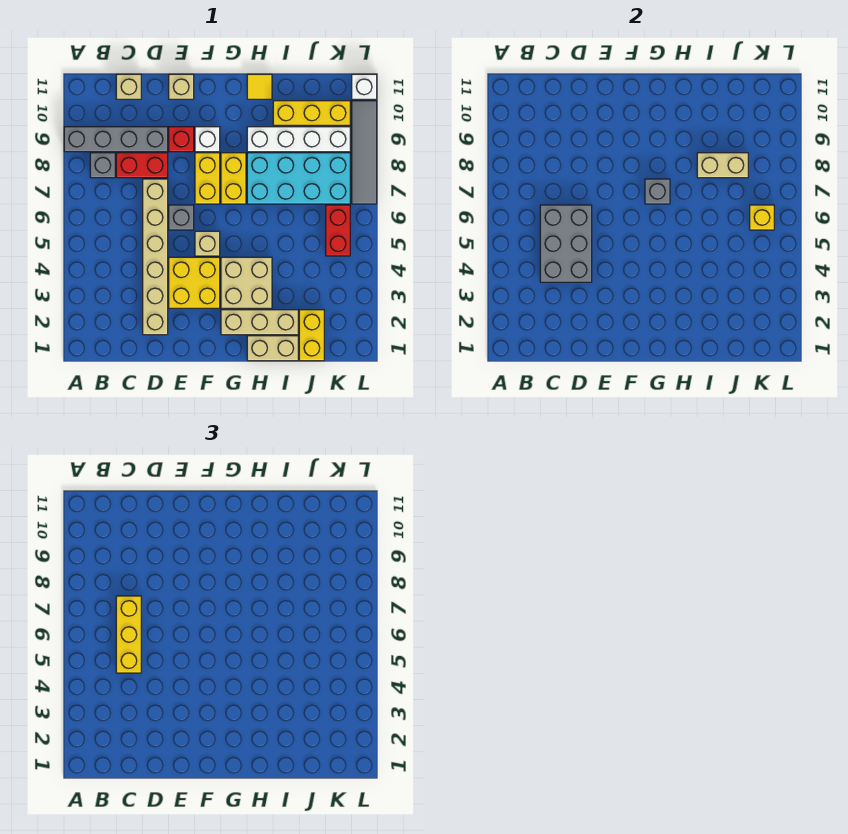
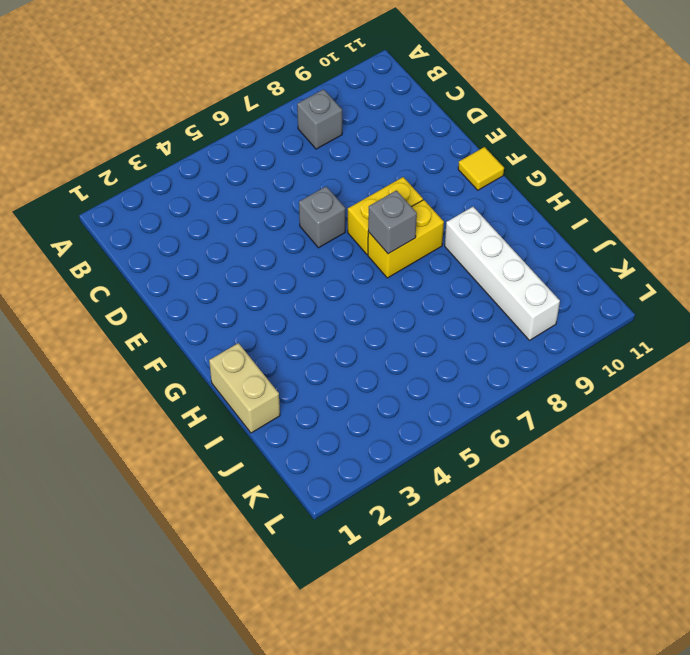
yellow tile F11 level 1 -> yellow tile H11 level 1
none -> grey brick A9:D9 level 1
none -> red brick C8:D8 level 1
none -> tan brick C11 level 1

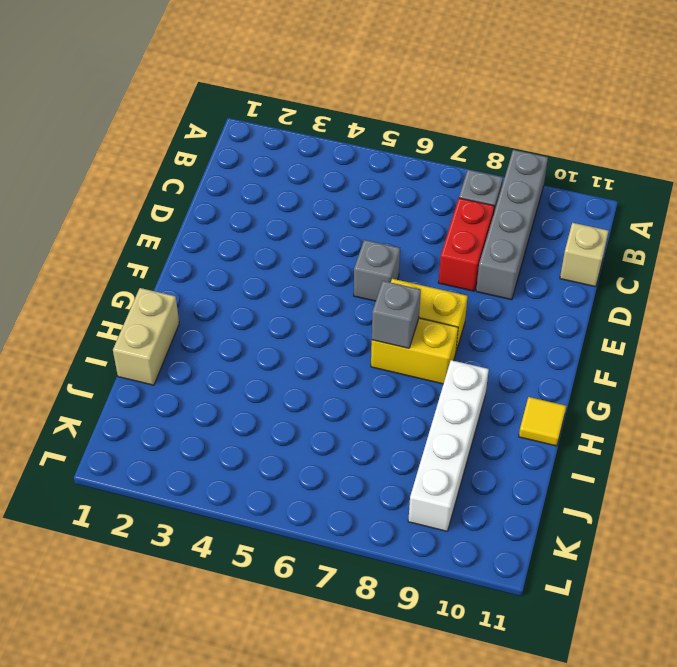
none -> tan brick D2:D7 level 1
none -> yellow brick E3:F4 level 1
none -> red brick E9 level 1

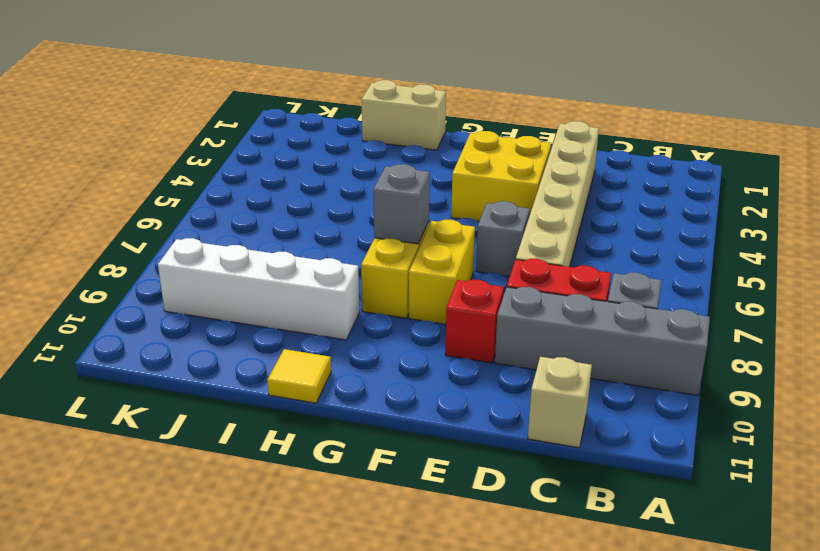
none -> tan brick E11 level 1
none -> tan brick F5 level 1
none -> white brick F9 level 1

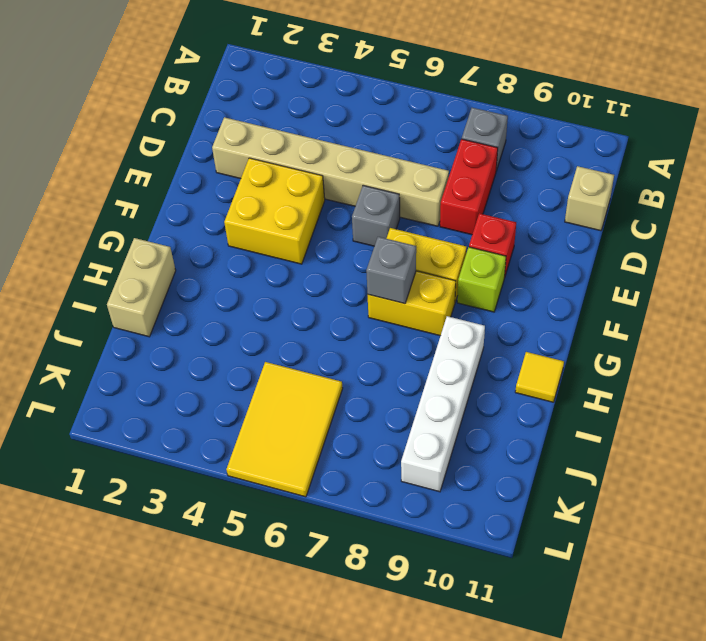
lime brick F9 level 1 -> white brick F9 level 1
yellow tile J5:L6 level 1 -> red brick K5:K6 level 1
none -> grey brick A9:D9 level 1
none -> tan brick E11 level 1
none -> tan brick F5 level 1

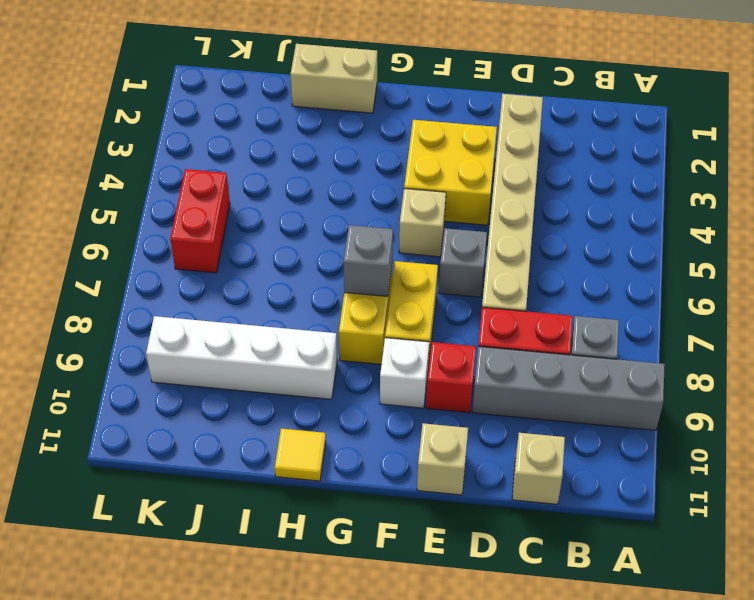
none -> tan brick G2:I2 level 1
none -> tan brick G3:H4 level 1
none -> cyan brick H7:K8 level 1

